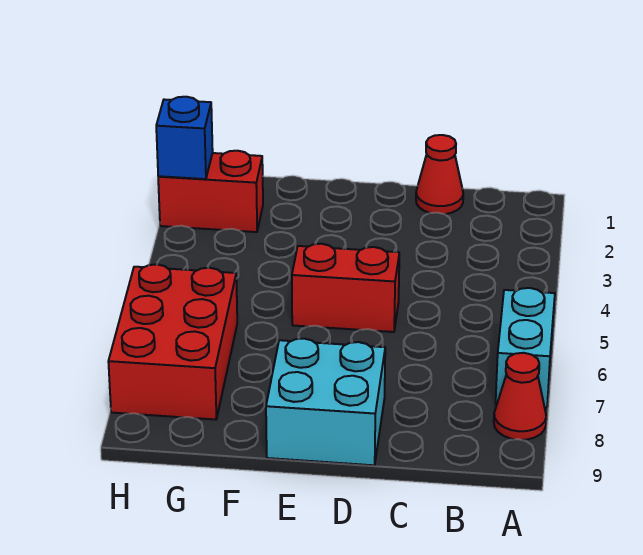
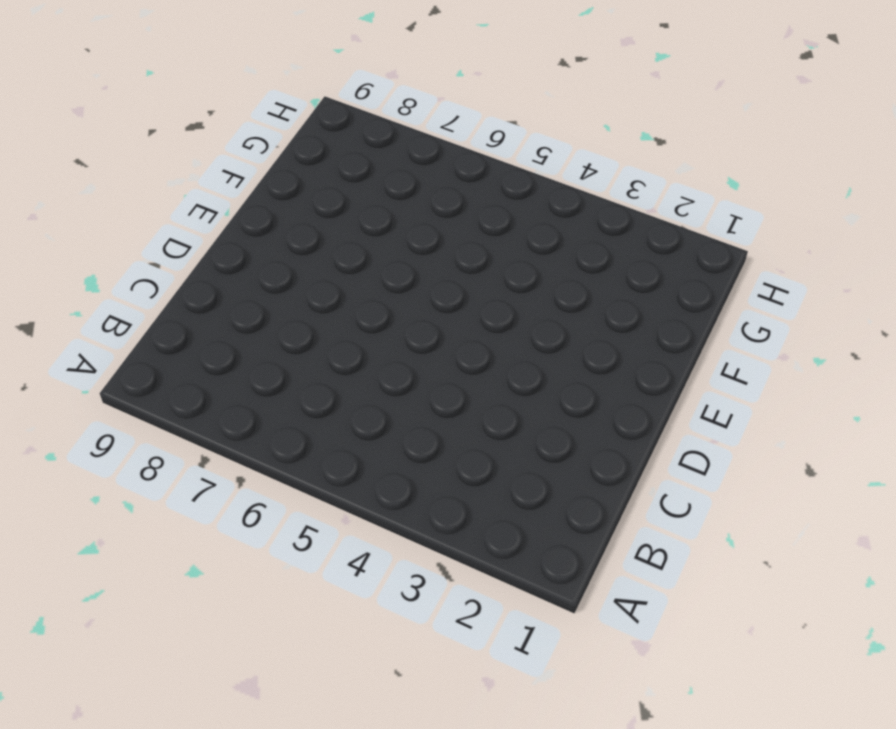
none -> cyan brick A6:A7 level 1
none -> red cone A8 level 1

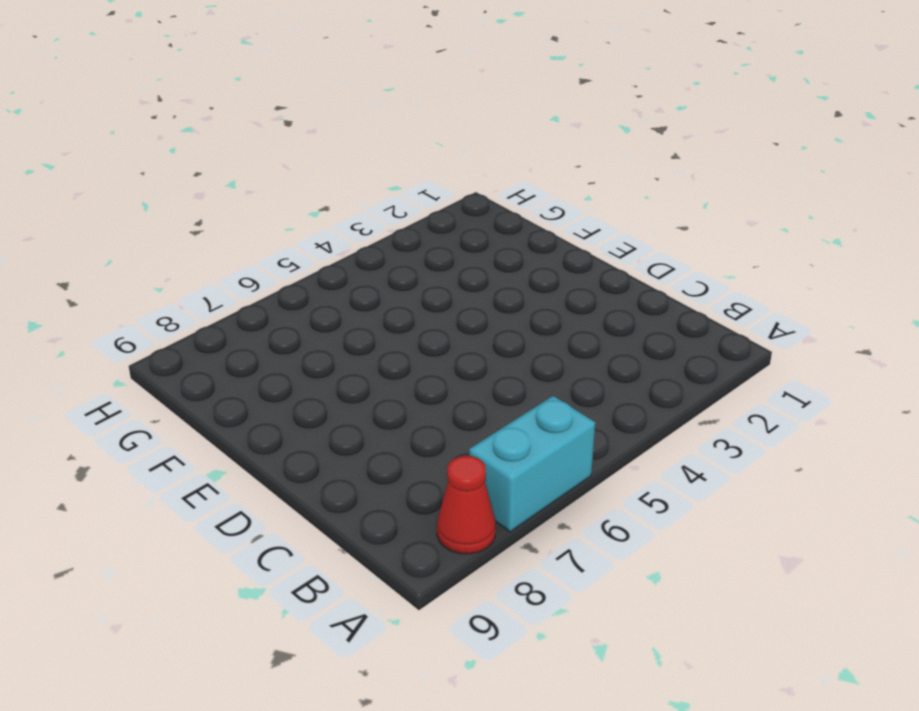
none -> red cone C1 level 1
none -> red brick D5:E5 level 1

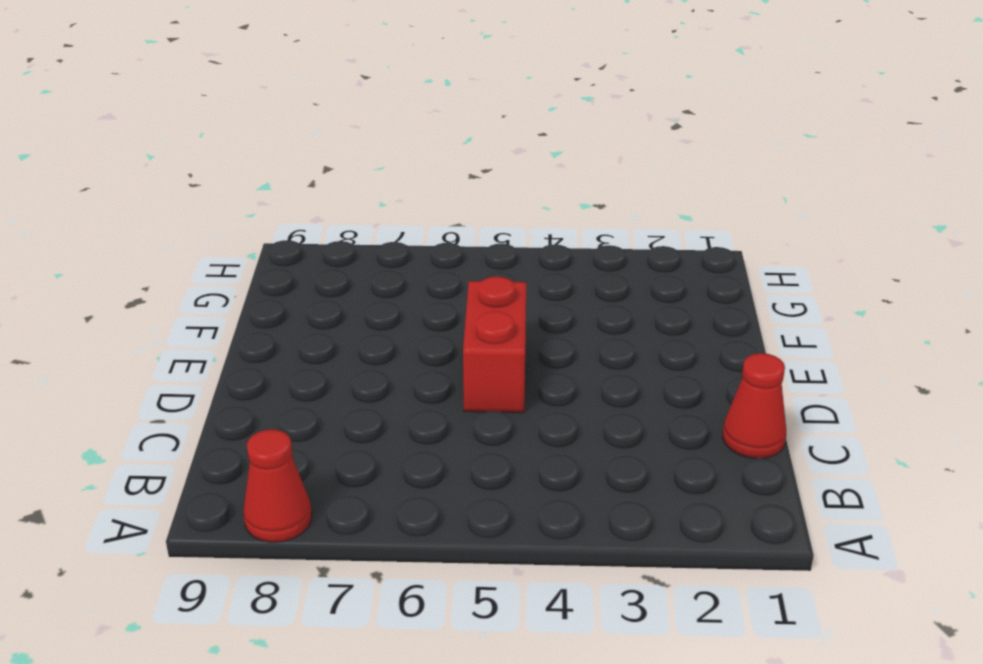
none -> cyan brick A6:A7 level 1
none -> cyan brick D8:E9 level 1

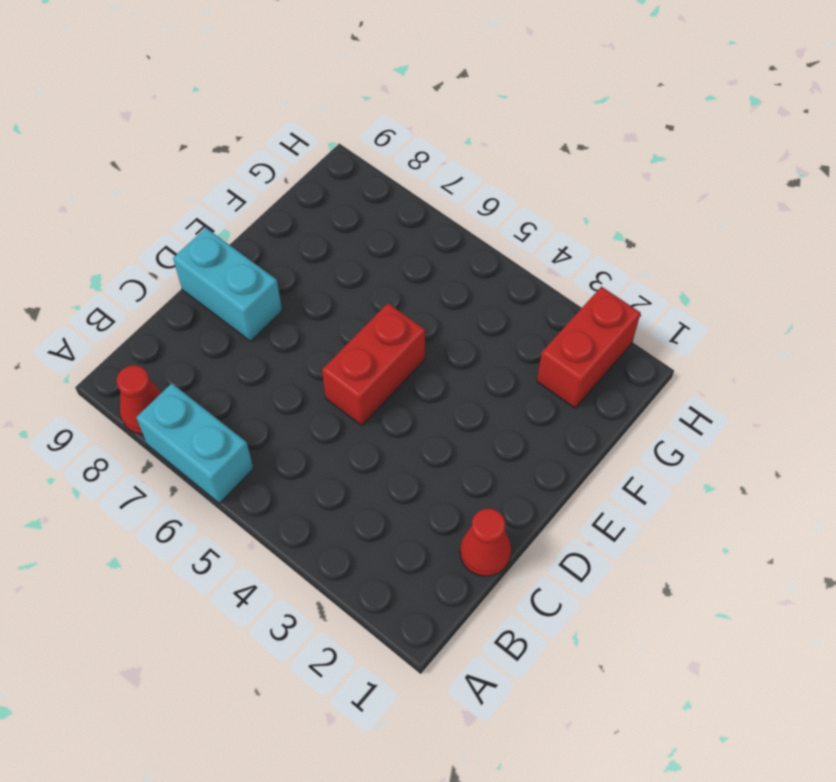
cyan brick D8:D9 level 1 -> cyan brick D8:E9 level 1
none -> red brick G6:H8 level 1
none -> blue brick H2 level 2

